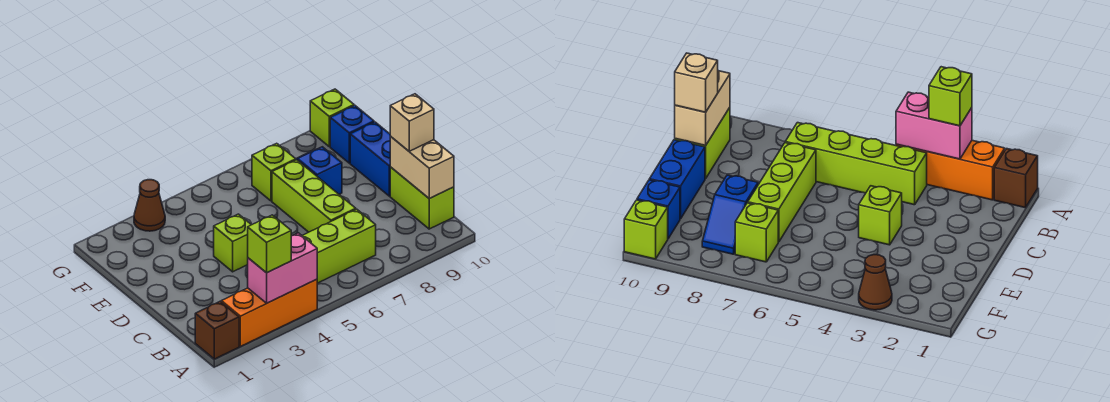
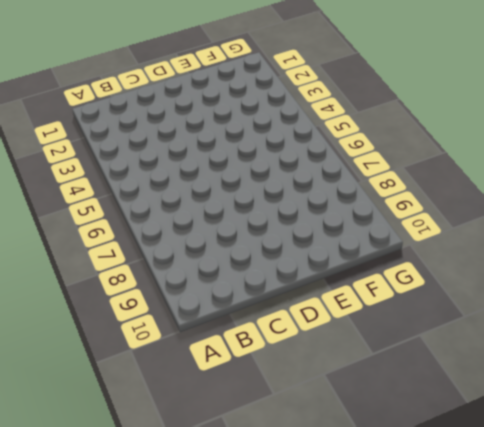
none -> brown brick A1 level 1
none -> orange brick A2:A4 level 1
none -> lime brick B4:B7 level 1

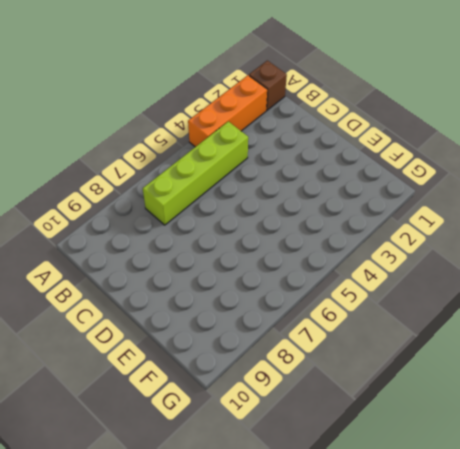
none -> lime brick B10:C10 level 1
none -> lime brick C7:E7 level 1
none -> lime brick D4 level 1

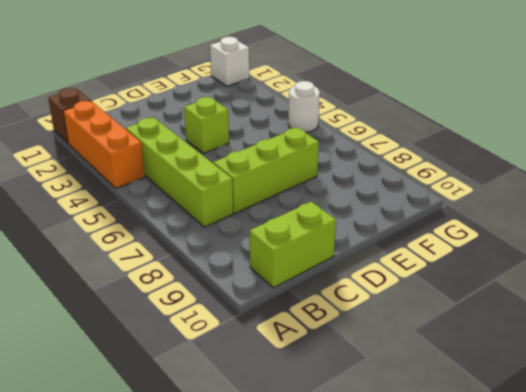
white brick G1 level 1 -> none
white round brick G5 level 1 -> none
none -> blue brick D10:E10 level 1
none -> blue slope E8:F8 level 1 top E
none -> lime brick F7 level 1

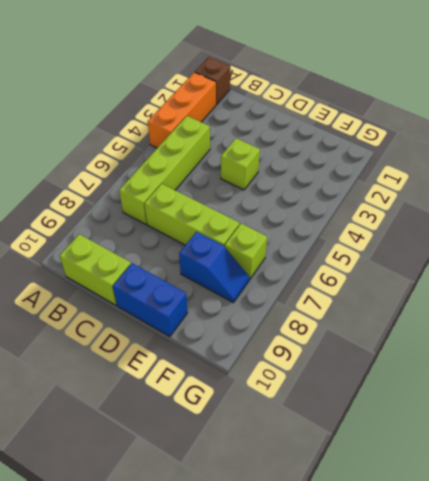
none -> blue brick F10 level 1
none -> brown cone G3 level 1
none -> lime brick G10 level 1

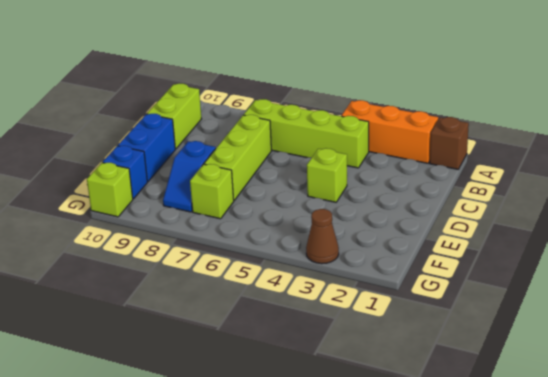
none -> pink brick A3:A4 level 2
none -> tan brick B10:C10 level 2
none -> lime brick A3 level 3

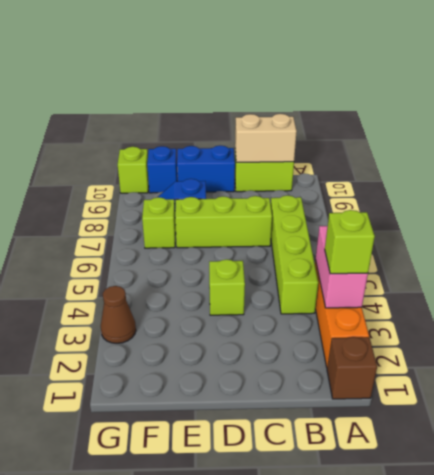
none -> tan brick C10 level 3

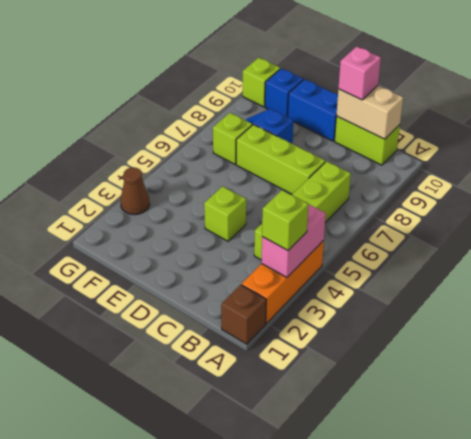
pink brick C10 level 3 -> tan brick C10 level 3

